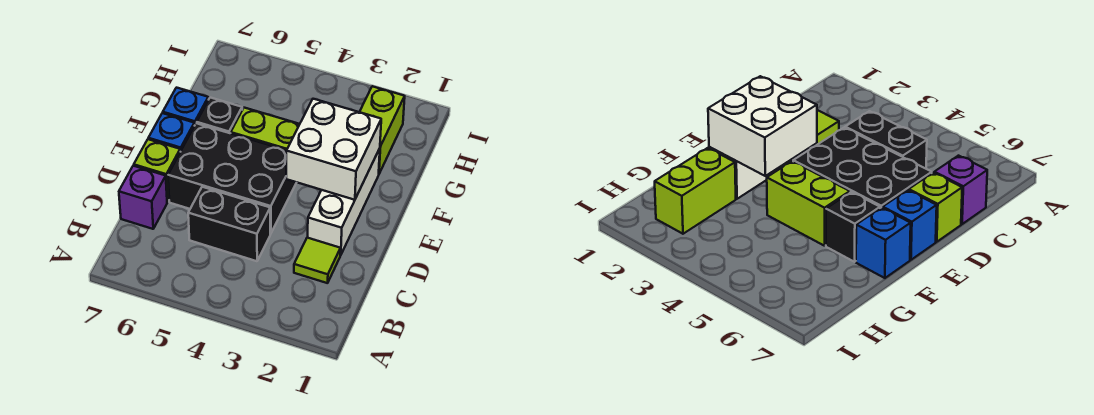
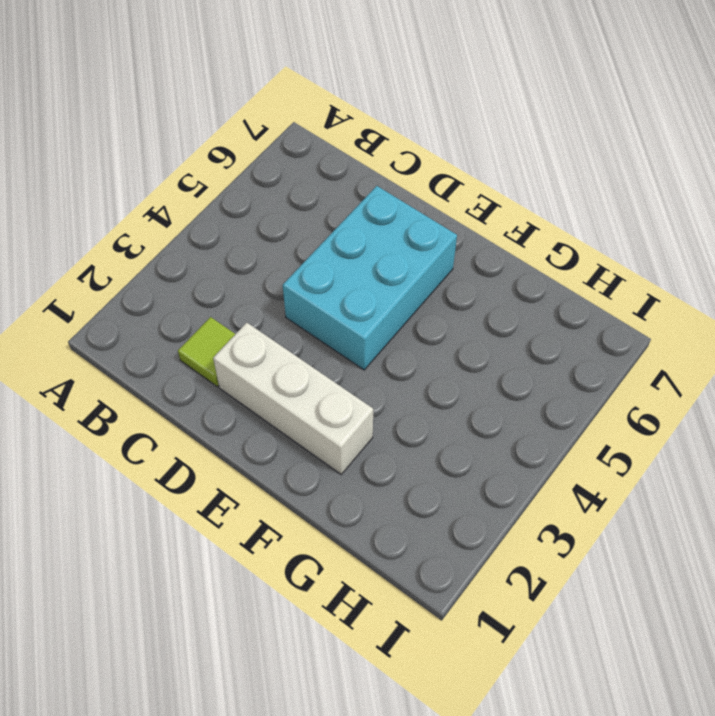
cyan brick D4:E6 level 1 -> black brick D4:E6 level 1
none -> black brick C4:C5 level 1
none -> purple brick C7 level 1
none -> lime brick D7 level 1

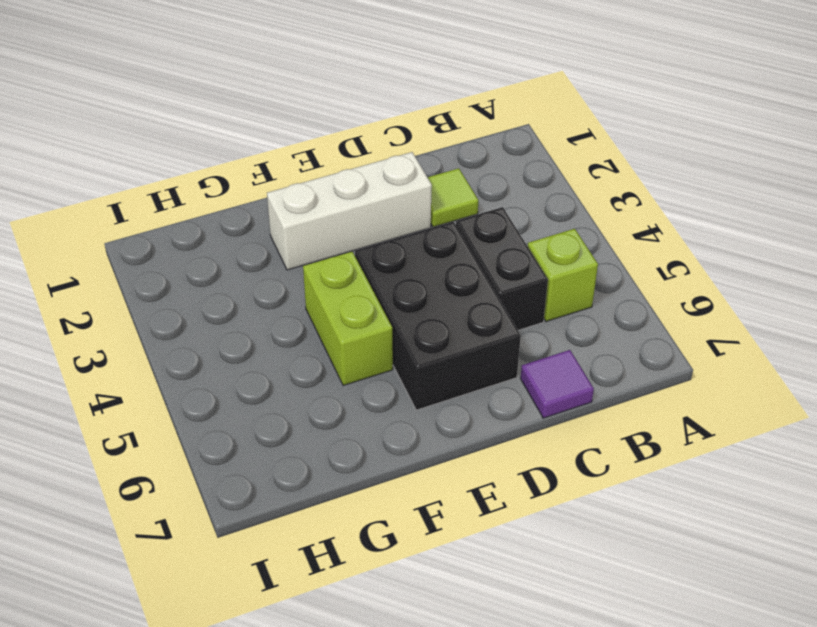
lime brick B5 level 1 -> lime brick D7 level 1
purple tile C7 level 1 -> purple brick C7 level 1
none -> blue brick E7 level 1
none -> black brick F6 level 1
none -> blue brick F7 level 1

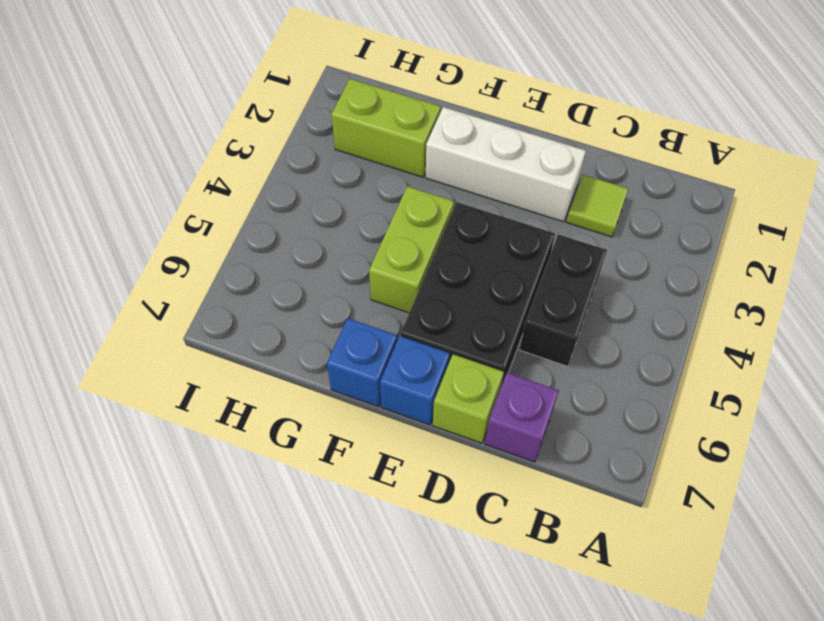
none -> black brick F6 level 1
none -> white brick E2:F3 level 2

